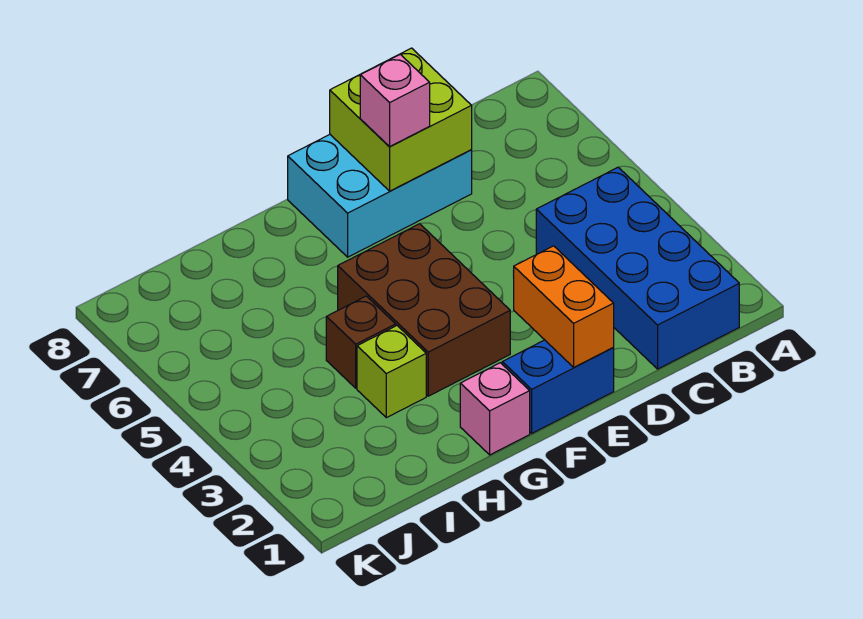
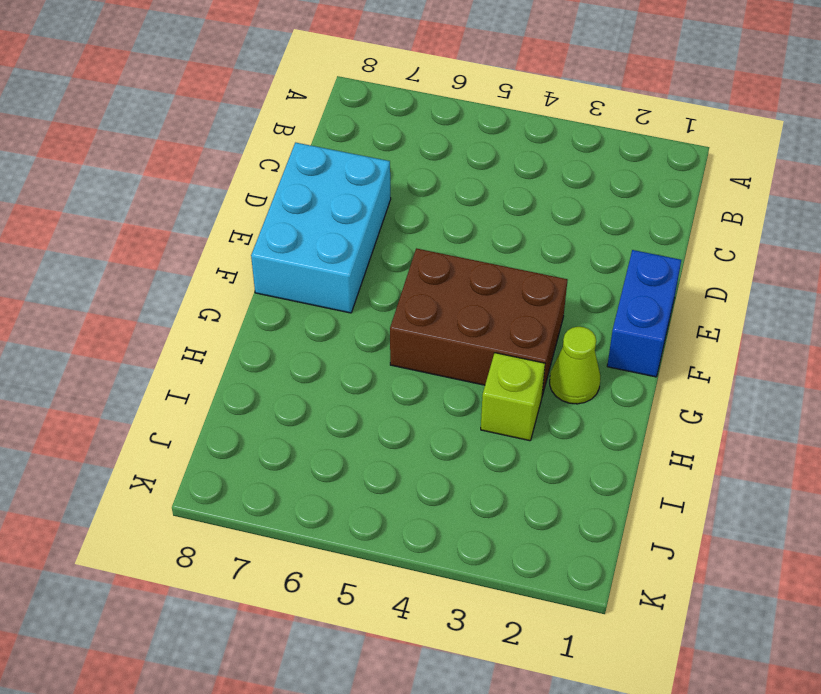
lime cone G2 level 1 -> none
none -> blue brick B1:C4 level 1
none -> pink brick G1 level 1

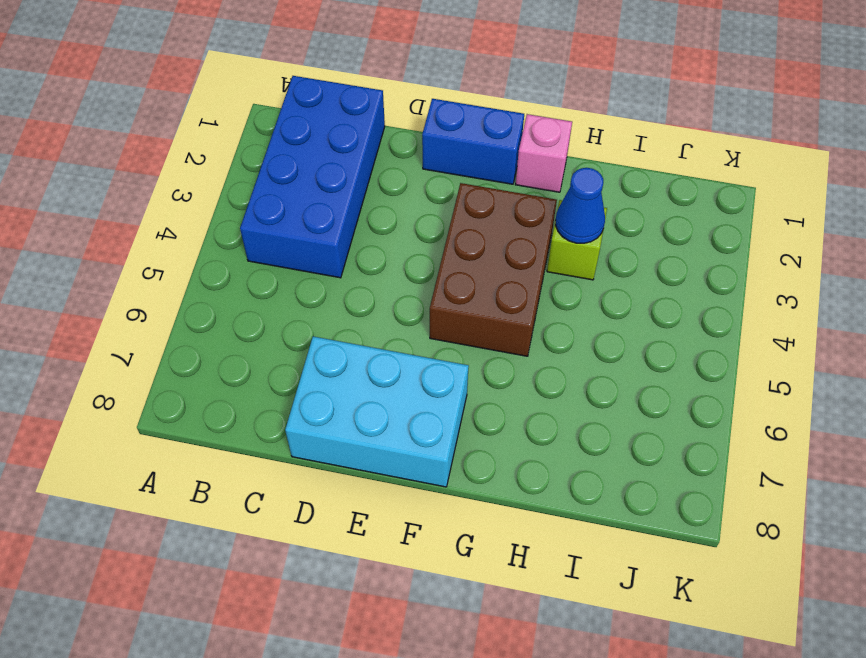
blue cone H3 level 2 -> none
none -> brown brick H4 level 1
none -> lime brick D7:E8 level 2

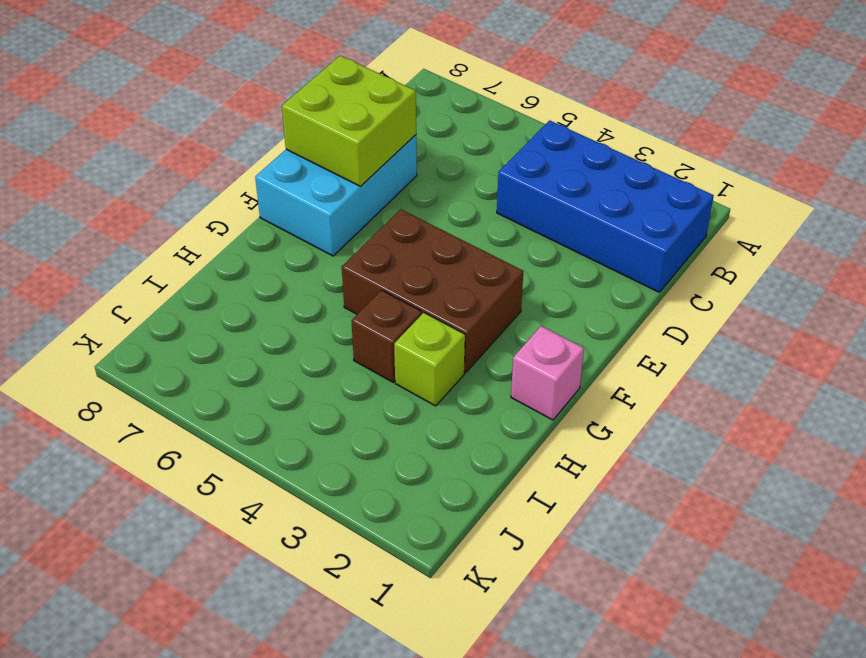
none -> blue brick E1:F1 level 1
none -> orange brick E1:E2 level 2

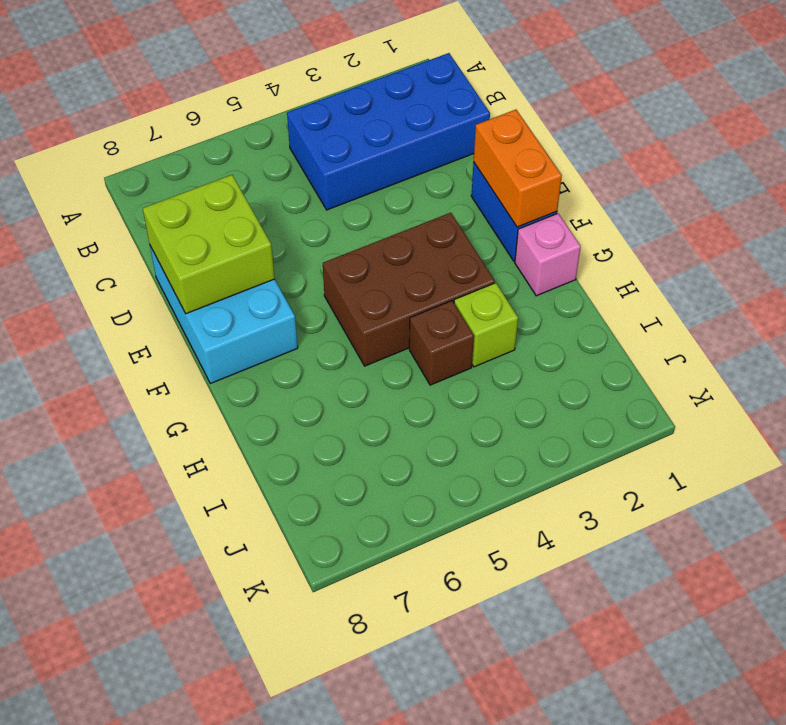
orange brick E1:F1 level 2 -> orange brick E1:E2 level 2
none -> pink brick E7 level 3

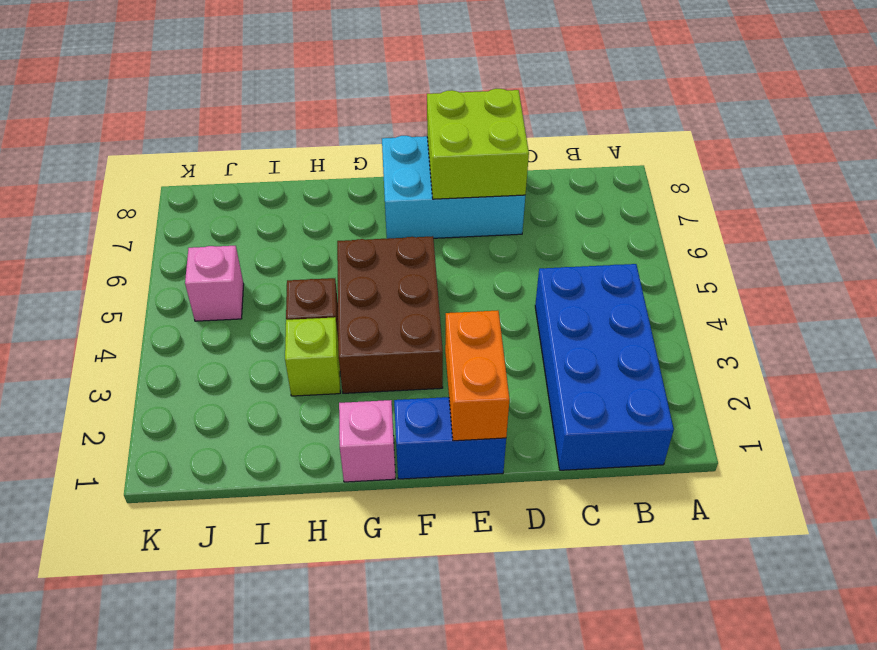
pink brick J5 level 1 -> pink brick E7 level 3

